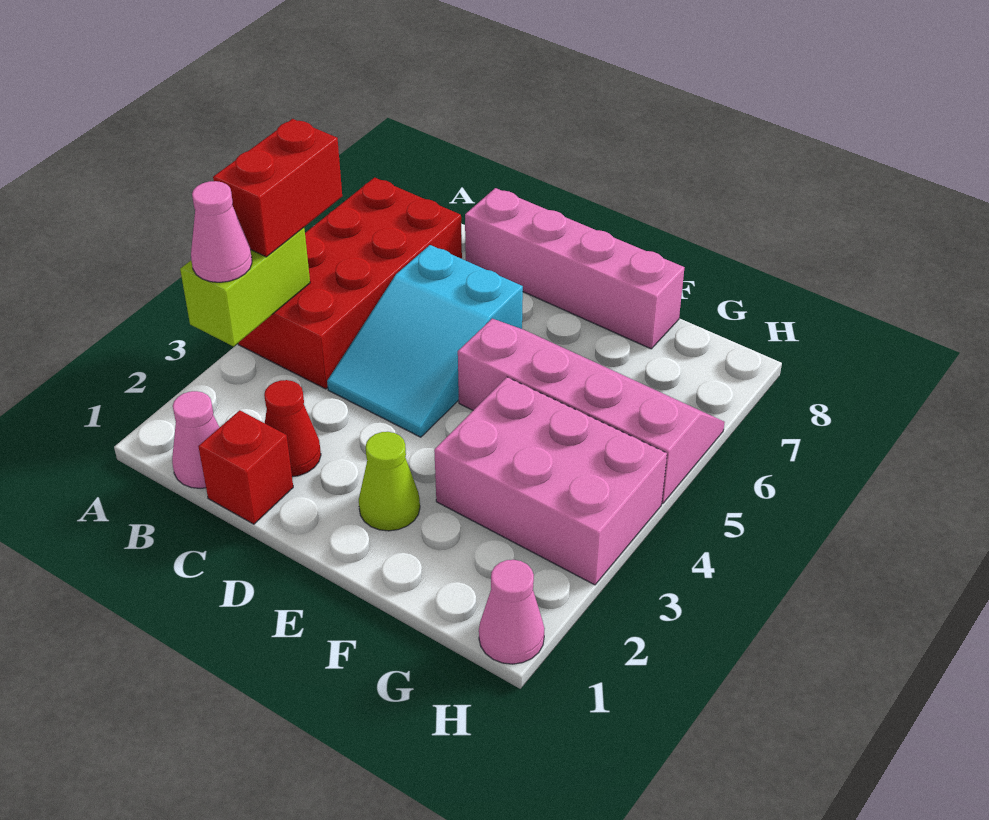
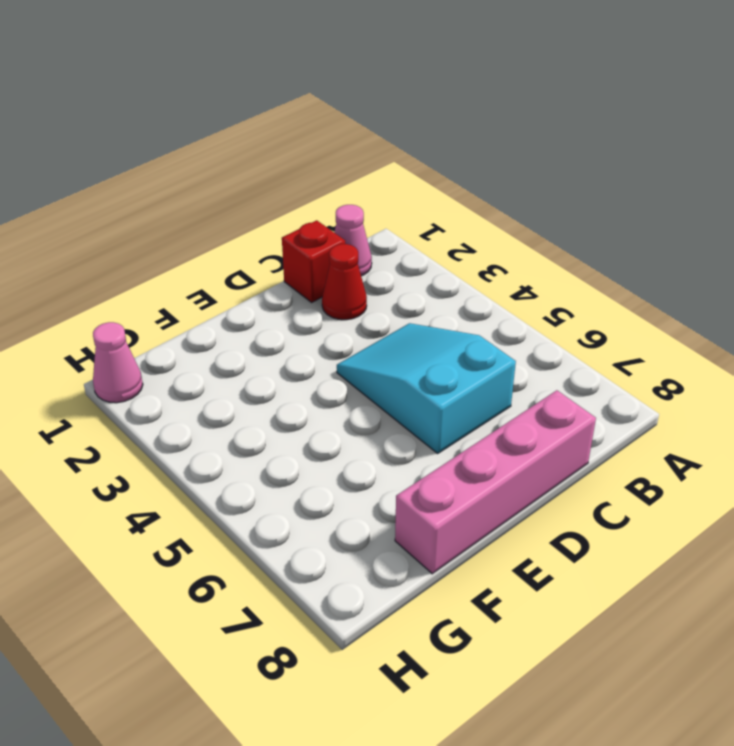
none -> red brick A4:B7 level 1
none -> lime cone E2 level 1
none -> pink slope E5:H6 level 1 top 5

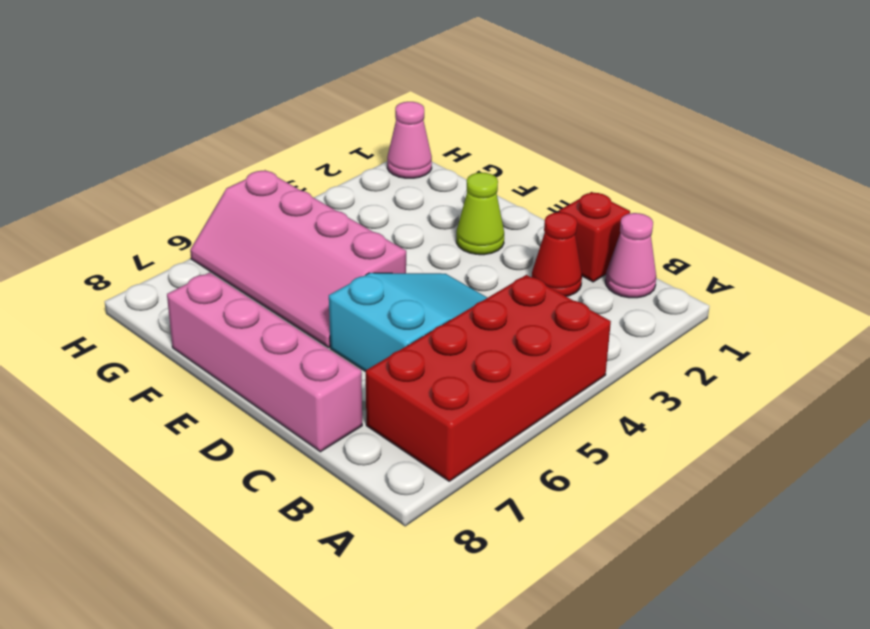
none -> pink brick F3:H4 level 1
none -> lime brick A3:A4 level 2
none -> pink cone A3 level 3

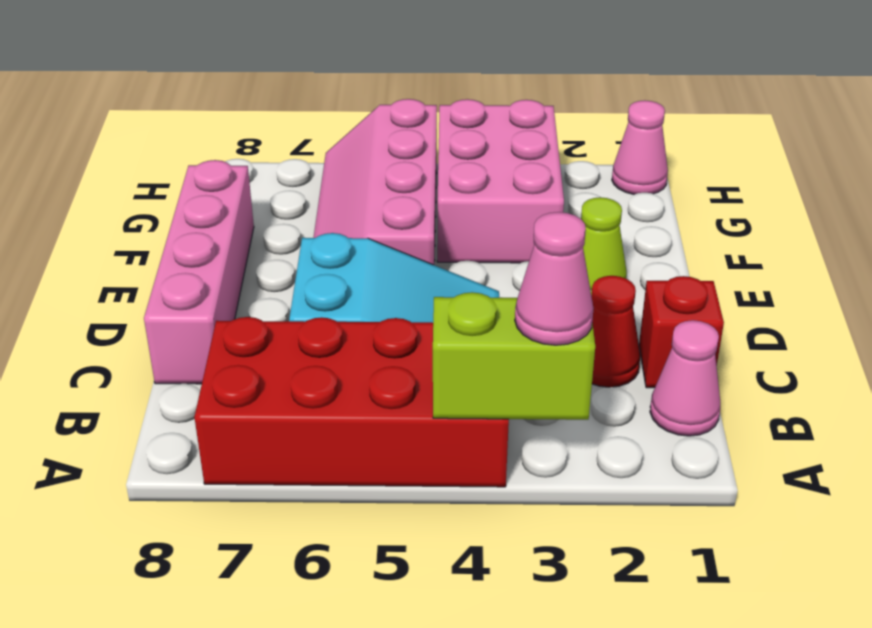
none -> red brick A4:A5 level 3

